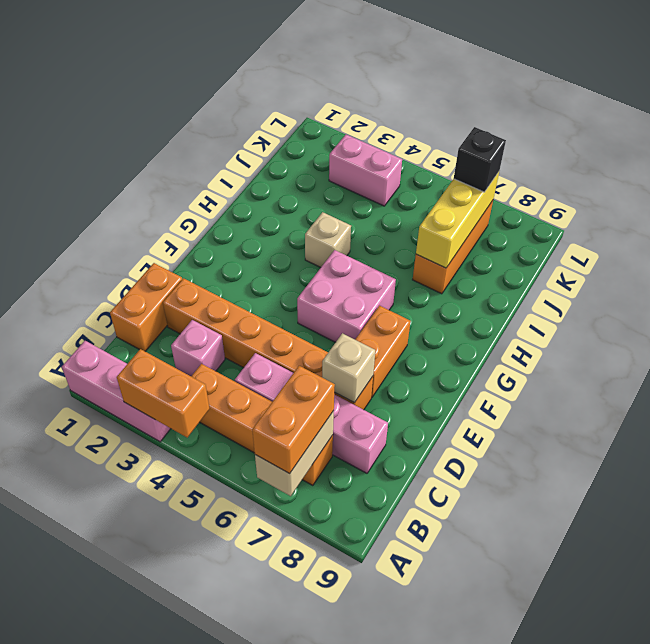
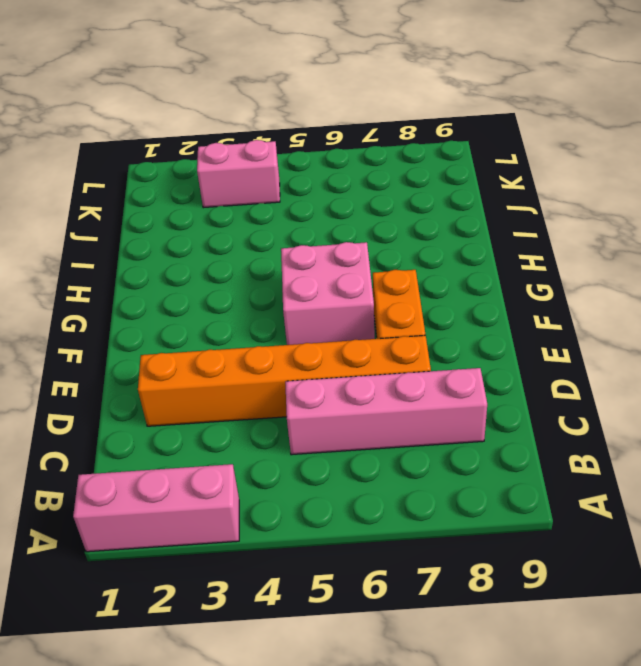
none -> orange brick B4:B7 level 1
none -> orange brick C1:D1 level 1
none -> pink brick C3 level 1

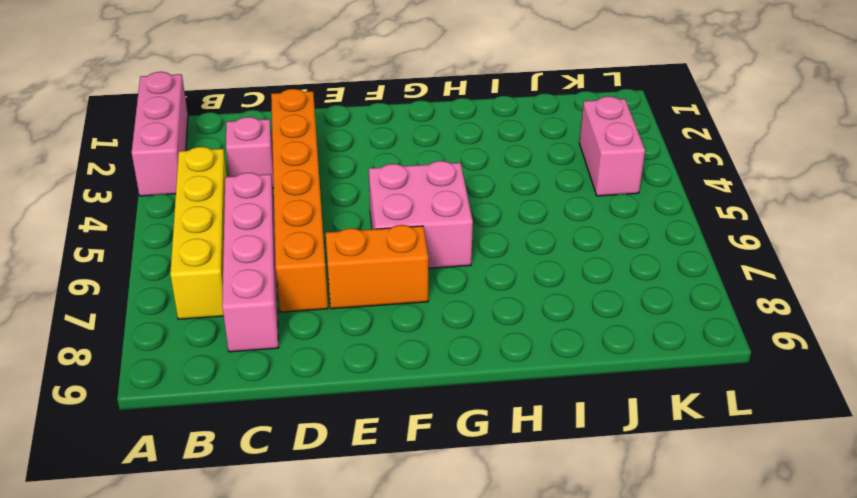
yellow brick B4:B7 level 1 -> orange brick B4:B7 level 1
none -> orange brick C1:D1 level 1
none -> tan brick H4 level 1
none -> orange brick I7:K7 level 1

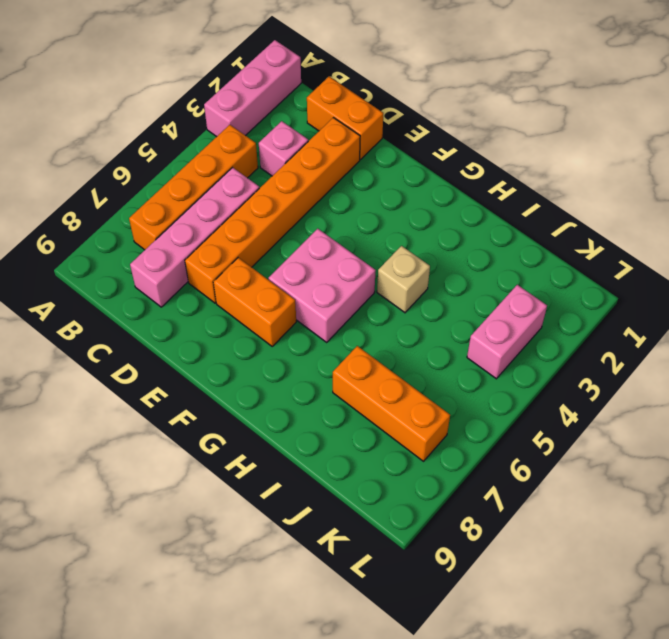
none -> orange brick A3:A4 level 2
none -> tan brick A7:B7 level 2
none -> tan brick D7 level 2

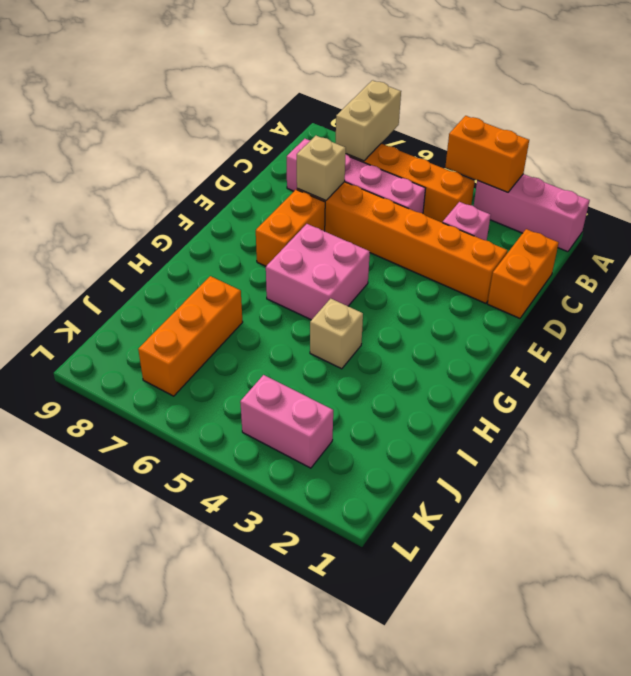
none -> yellow brick I7:K7 level 2
none -> orange brick A7:B7 level 3
none -> black brick K7 level 3

